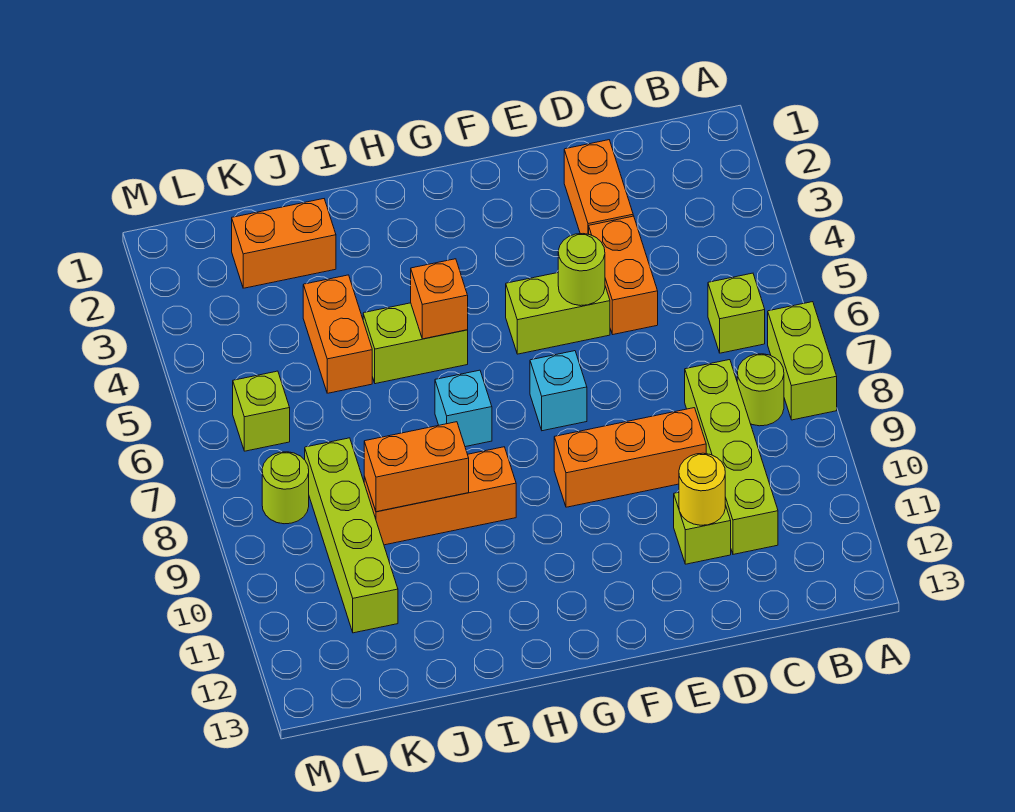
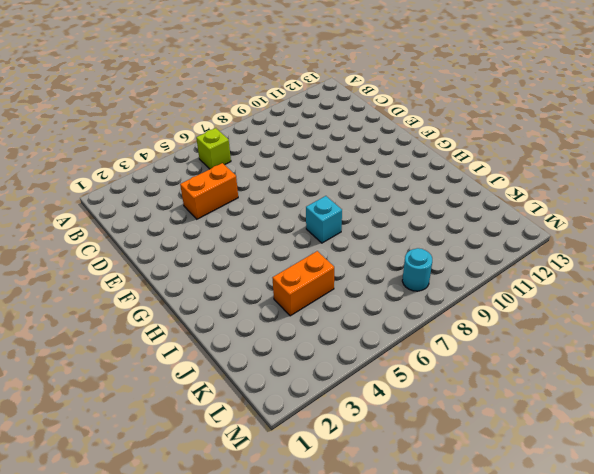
cyan round brick L8 level 1 -> lime round brick L8 level 1
none -> lime brick A7:A8 level 1
none -> lime round brick B8 level 1
none -> lime brick C8:C11 level 1

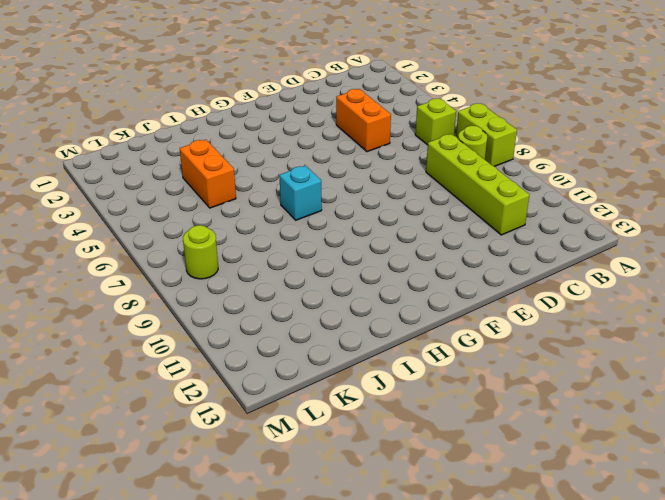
none -> orange brick D2:D3 level 1
none -> orange brick D9:F9 level 1
none -> lime brick D11 level 1

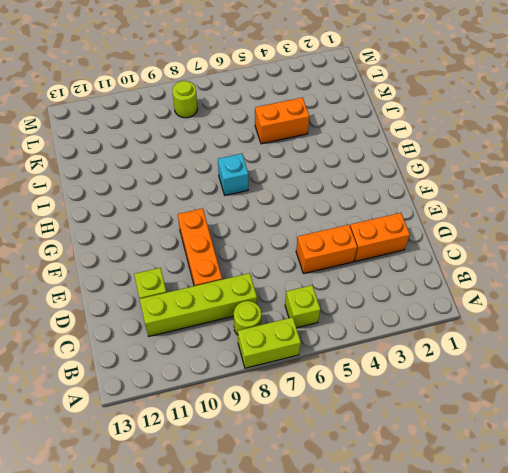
none -> lime brick E5:F5 level 1
none -> cyan brick F7 level 1
none -> lime brick H5:I5 level 1

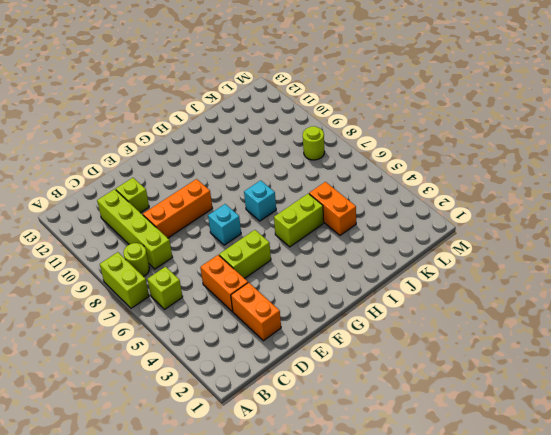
none -> orange brick H9:J9 level 1
none -> orange brick J2:K2 level 1
none -> lime brick K8:K11 level 1

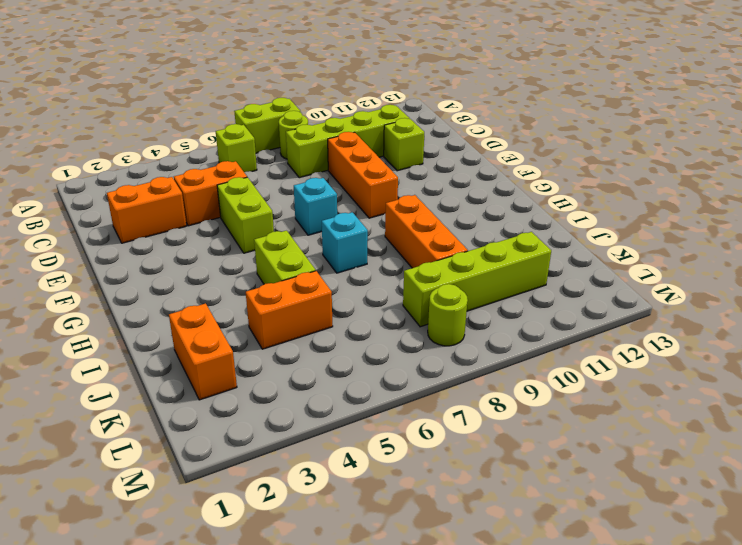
none -> lime brick L6 level 1
none -> yellow round brick D11 level 2
none -> lime round brick E5 level 2

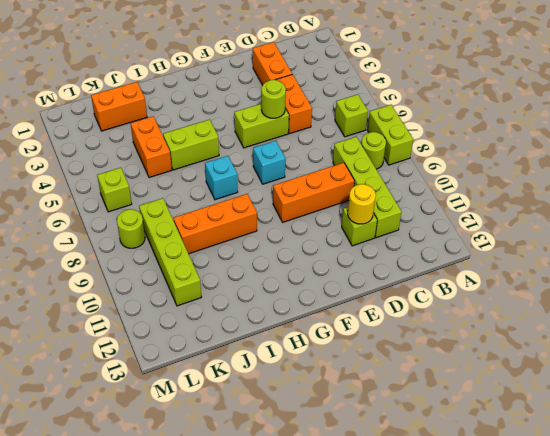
none -> orange brick H5 level 2
none -> orange brick I9:J9 level 2

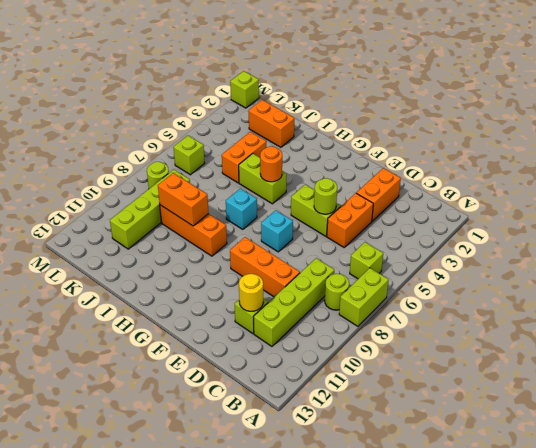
orange round brick H5 level 2 -> orange brick H5 level 2
lime brick M1 level 1 -> none

